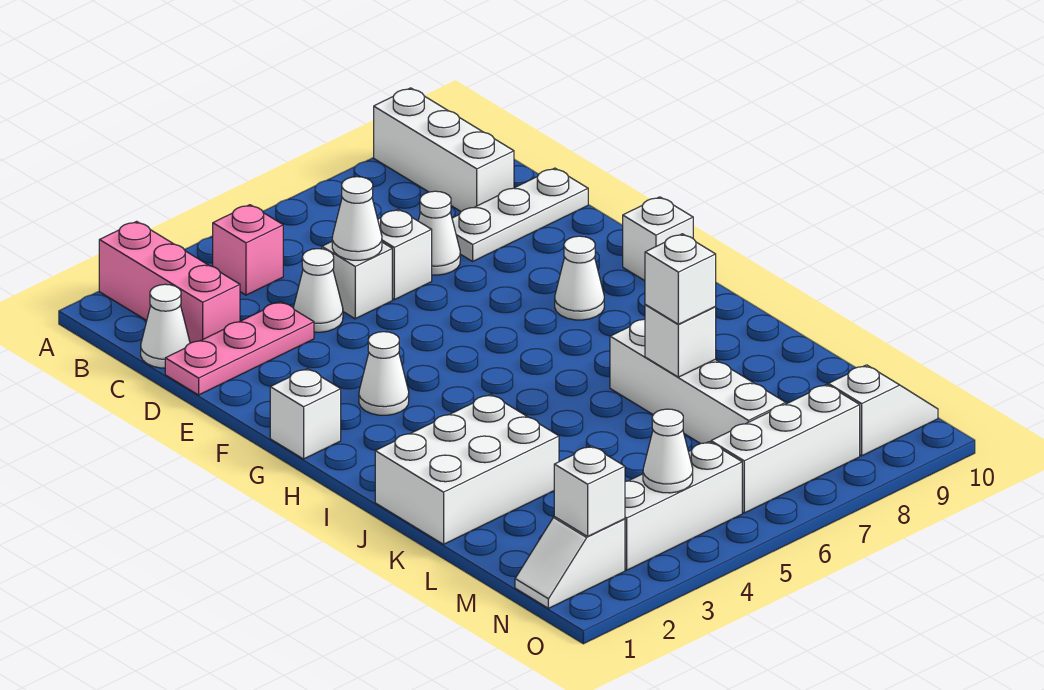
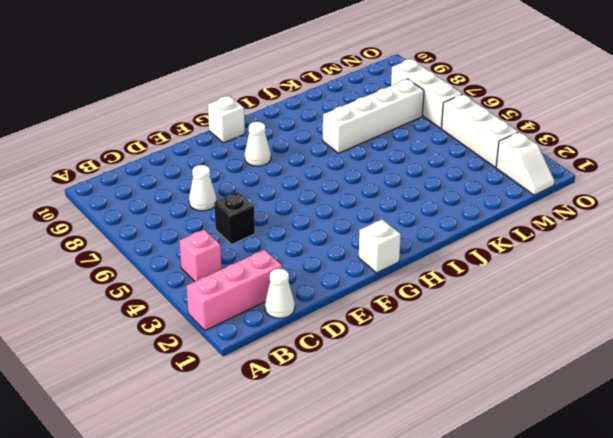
black brick D5 level 1 -> white brick D5 level 1
none -> white brick A9:C9 level 1
none -> pink plate D1:D3 level 1
none -> white cone D4 level 1

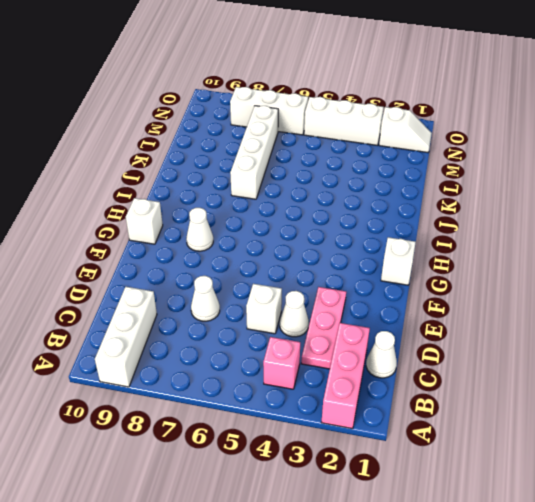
pink plate C3:E3 level 1 -> pink plate D1:D3 level 1
none -> white brick D6 level 1
none -> white plate D8:D10 level 1
none -> white cone G3 level 1

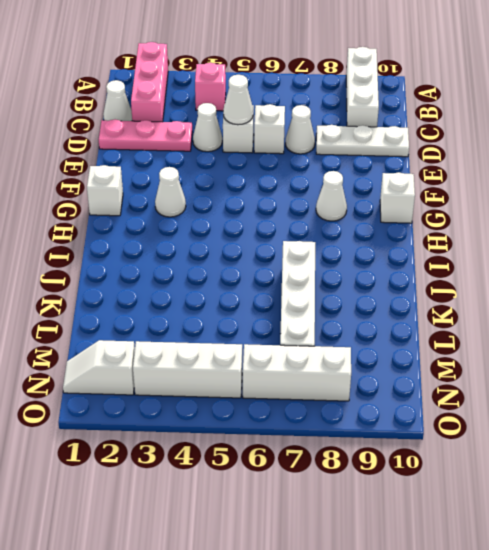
none -> white brick J1:K3 level 1
none -> white slope N9:N10 level 1 top 9
none -> white brick K7 level 2

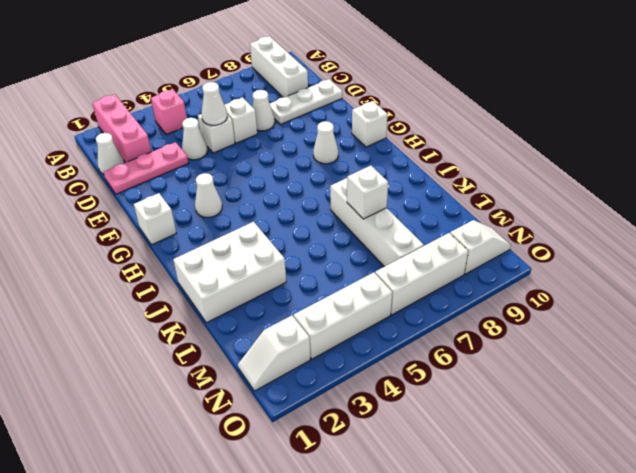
none -> white brick N2 level 2
none -> white cone N4 level 2
none -> white brick K7 level 3

